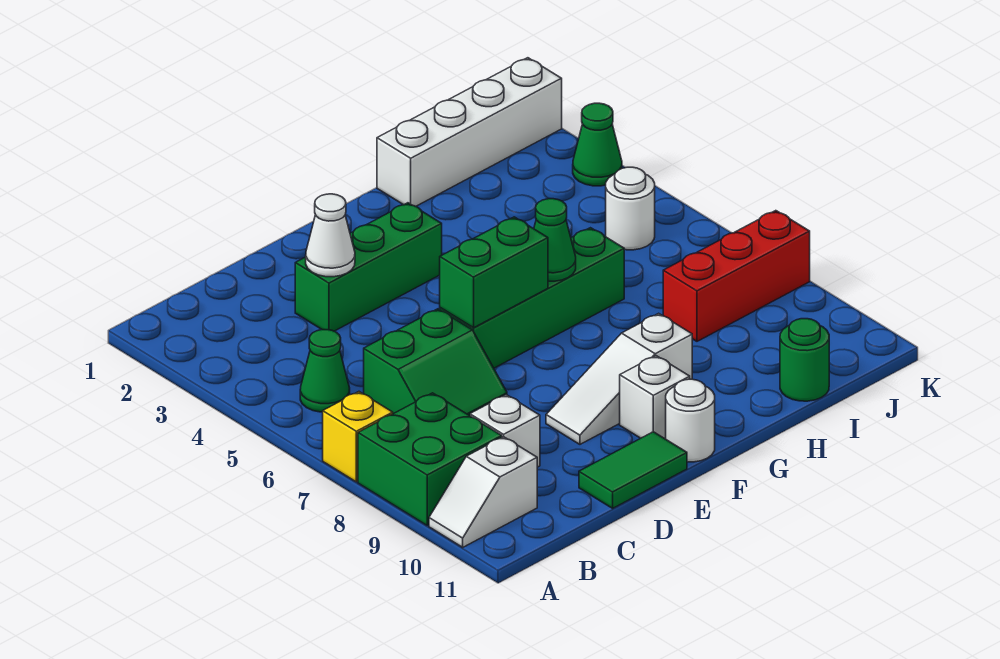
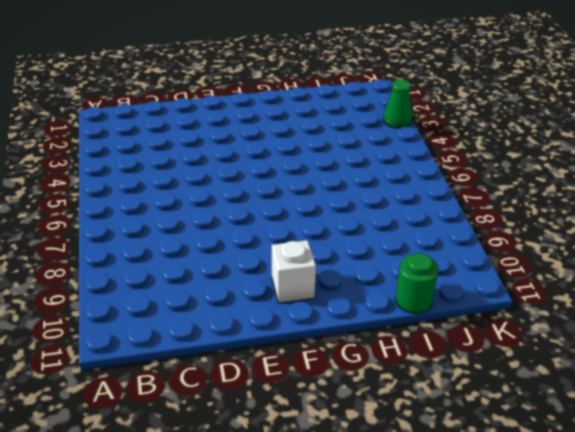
none -> yellow brick A7 level 1
none -> green brick A8:B9 level 1
none -> white slope A10:B10 level 1 top B

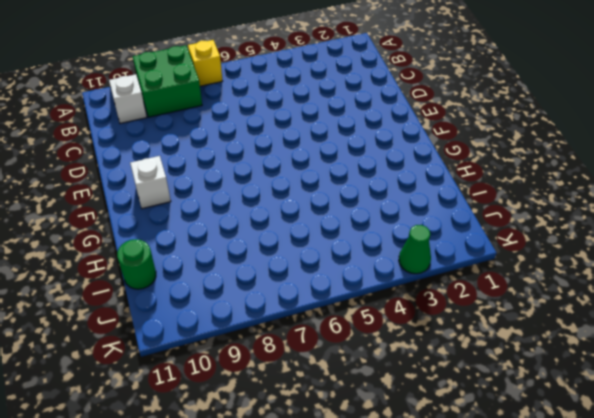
none -> green cone B5 level 1
none -> green slope C6:D7 level 1 top 6
none -> white brick C9 level 1

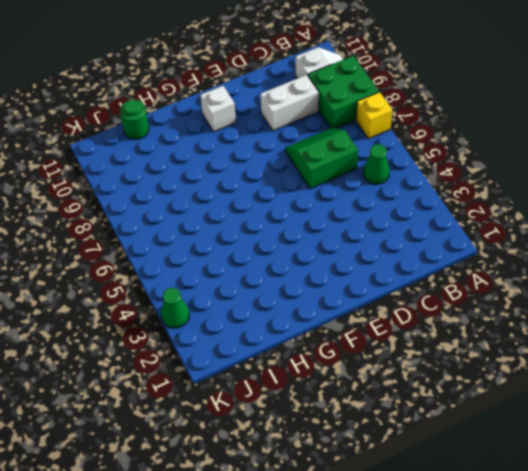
white brick C9:D9 level 1 -> white brick C9 level 1
none -> green brick D3:F3 level 1
none -> green tile D11:E11 level 1
none -> green brick E6:H6 level 1

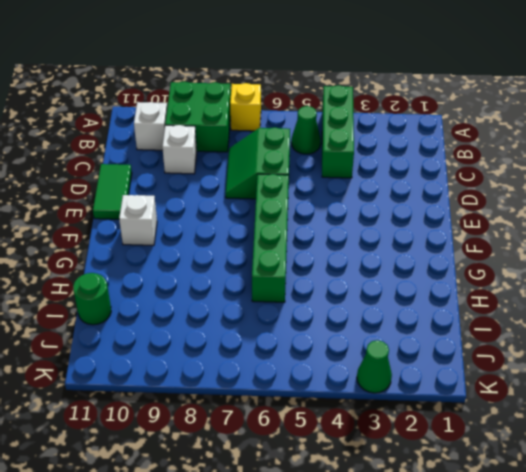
green brick A4:C4 level 1 -> green brick D3:F3 level 1
none -> white slope E9:G9 level 1 top G
none -> white round brick F11 level 1
none -> white brick H1:K1 level 1

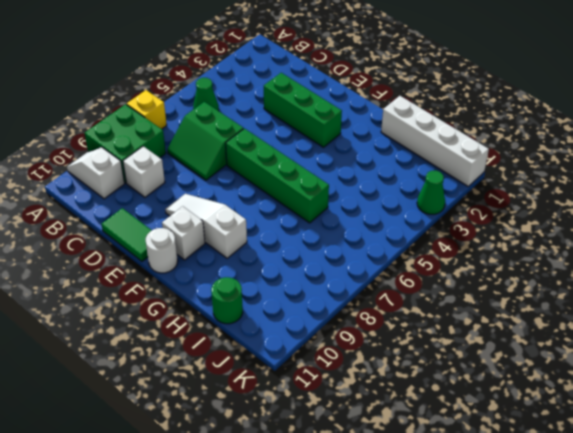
none -> red brick I8:K8 level 1
none -> white round brick J5 level 1
none -> white cone D3 level 2

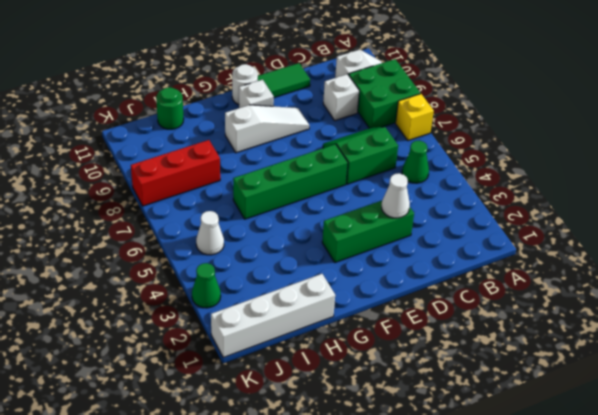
white cone J5 level 1 -> white round brick J5 level 1
none -> green brick E6:F6 level 2
none -> green cone G6 level 2

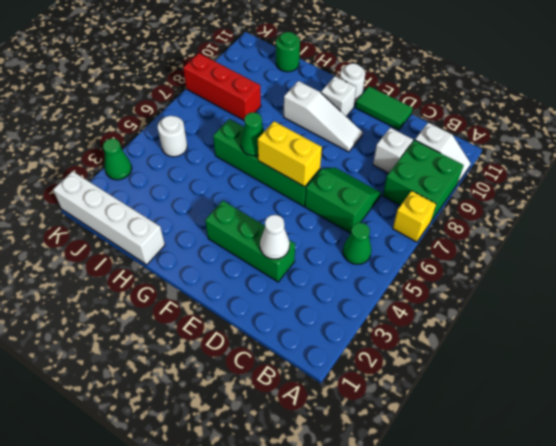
yellow brick E6:F6 level 2 -> green brick E6:F6 level 2

